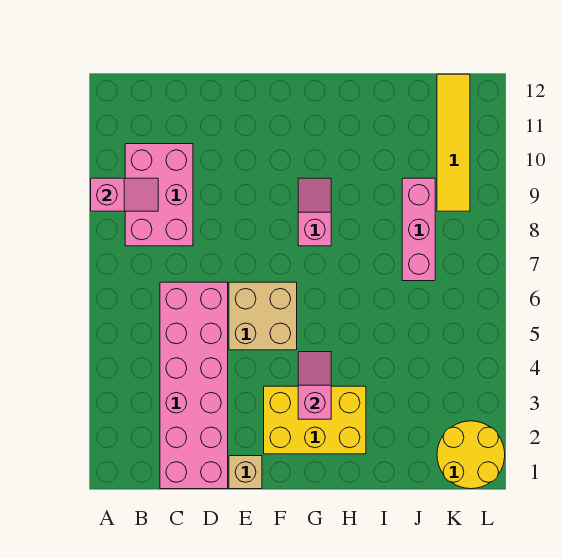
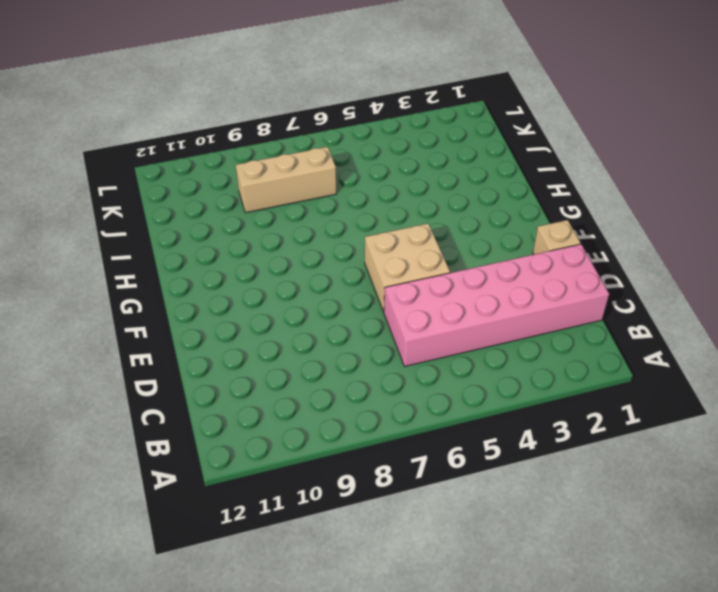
tan brick J7:J9 level 1 -> pink brick J7:J9 level 1
none -> pink brick B8:C10 level 1
none -> yellow brick F2:H3 level 1

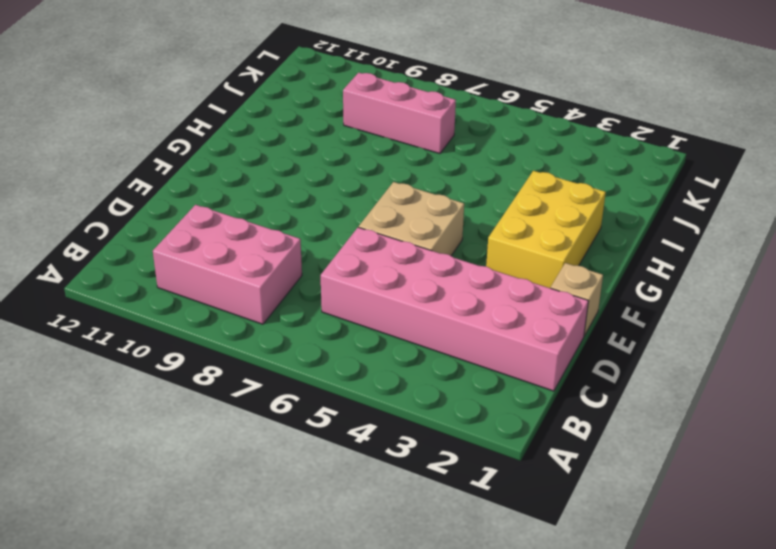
none -> pink slope G8:G9 level 1 top 8
none -> yellow round brick K1:L2 level 1

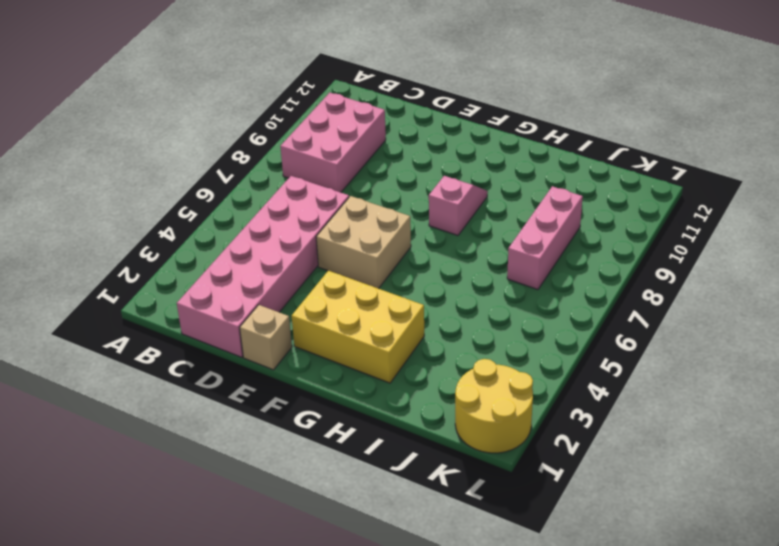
none -> yellow tile K9:K12 level 1
none -> pink slope A9:B9 level 2 top A

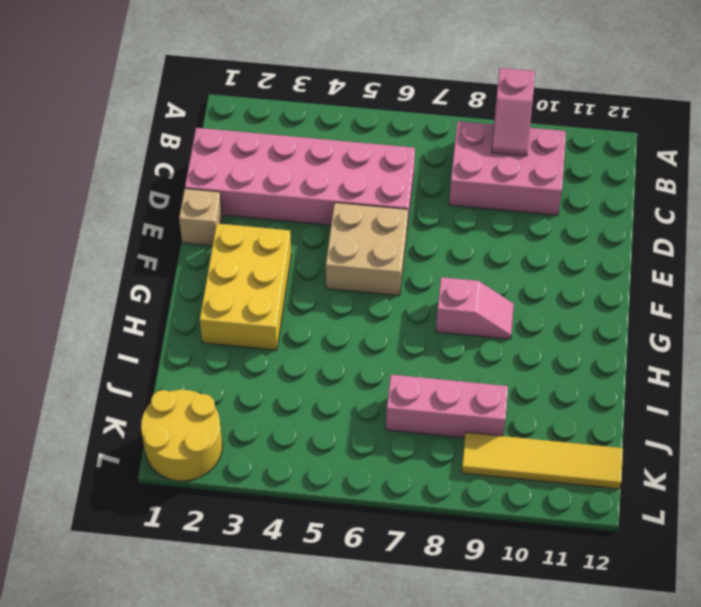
none -> pink slope G3:G4 level 2 top 3

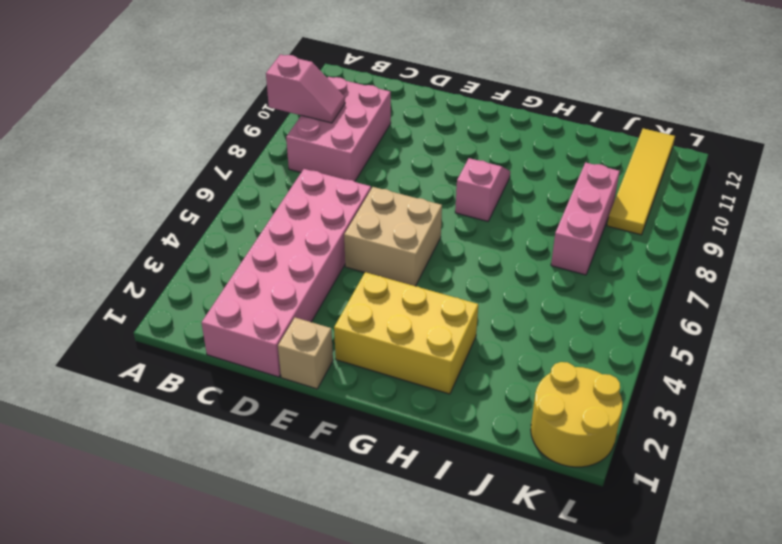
none -> pink slope G3:G4 level 2 top 3

